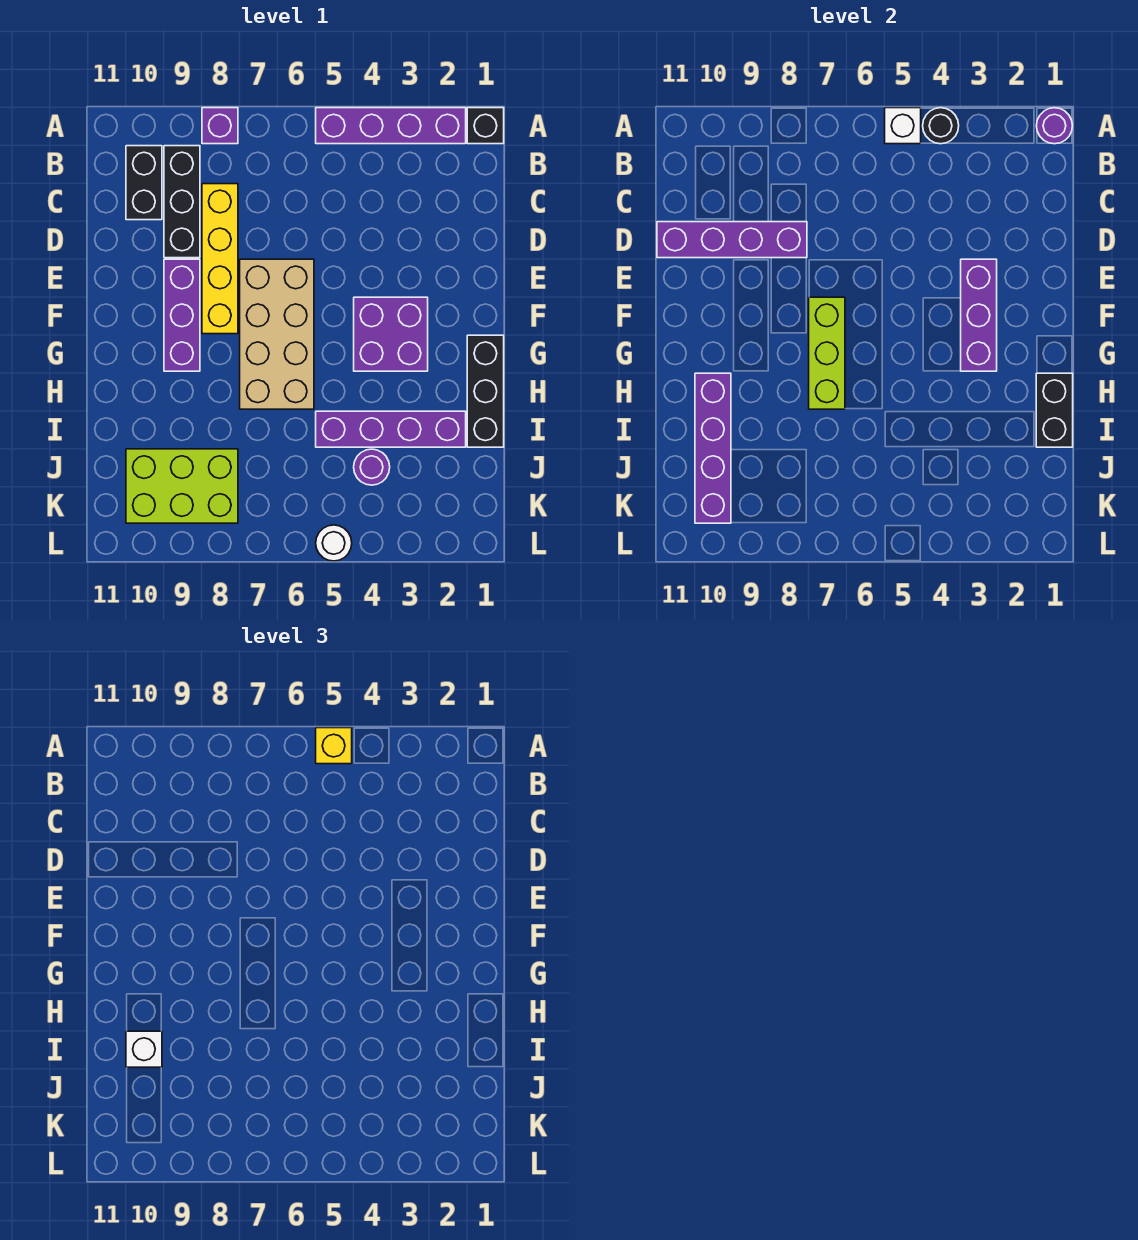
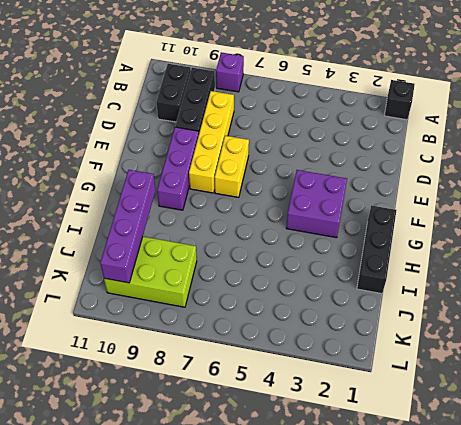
yellow brick E7:F7 level 1 -> tan brick E6:H7 level 1
none -> purple brick A2:A5 level 1
none -> purple brick I2:I5 level 1
none -> purple round brick J4 level 1

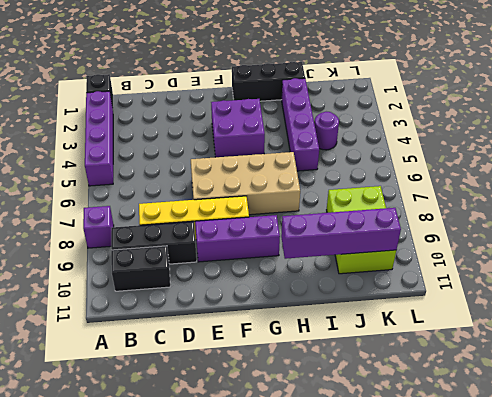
none -> white round brick L5 level 1
none -> purple round brick A1 level 2
none -> black round brick A4 level 2

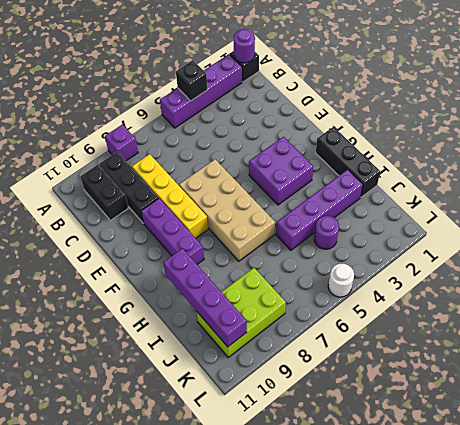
black brick A4 level 2 -> black round brick A4 level 2
none -> white brick A5 level 2
none -> purple brick D8:D11 level 2
none -> purple brick E3:G3 level 2

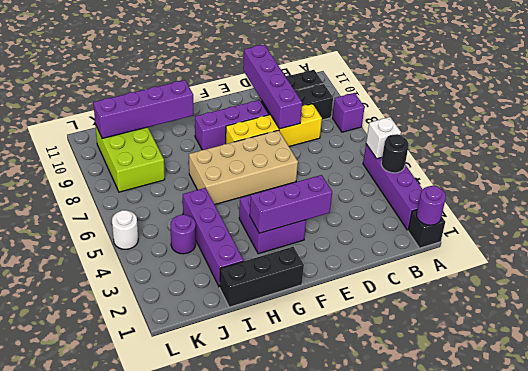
none -> lime brick F7:H7 level 2
none -> black brick H1:I1 level 2
none -> yellow brick A5 level 3

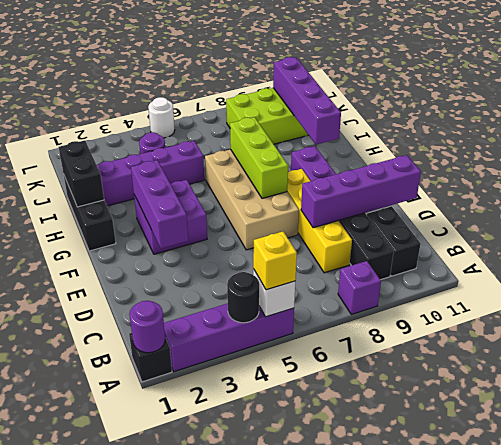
none -> white brick I10 level 3

